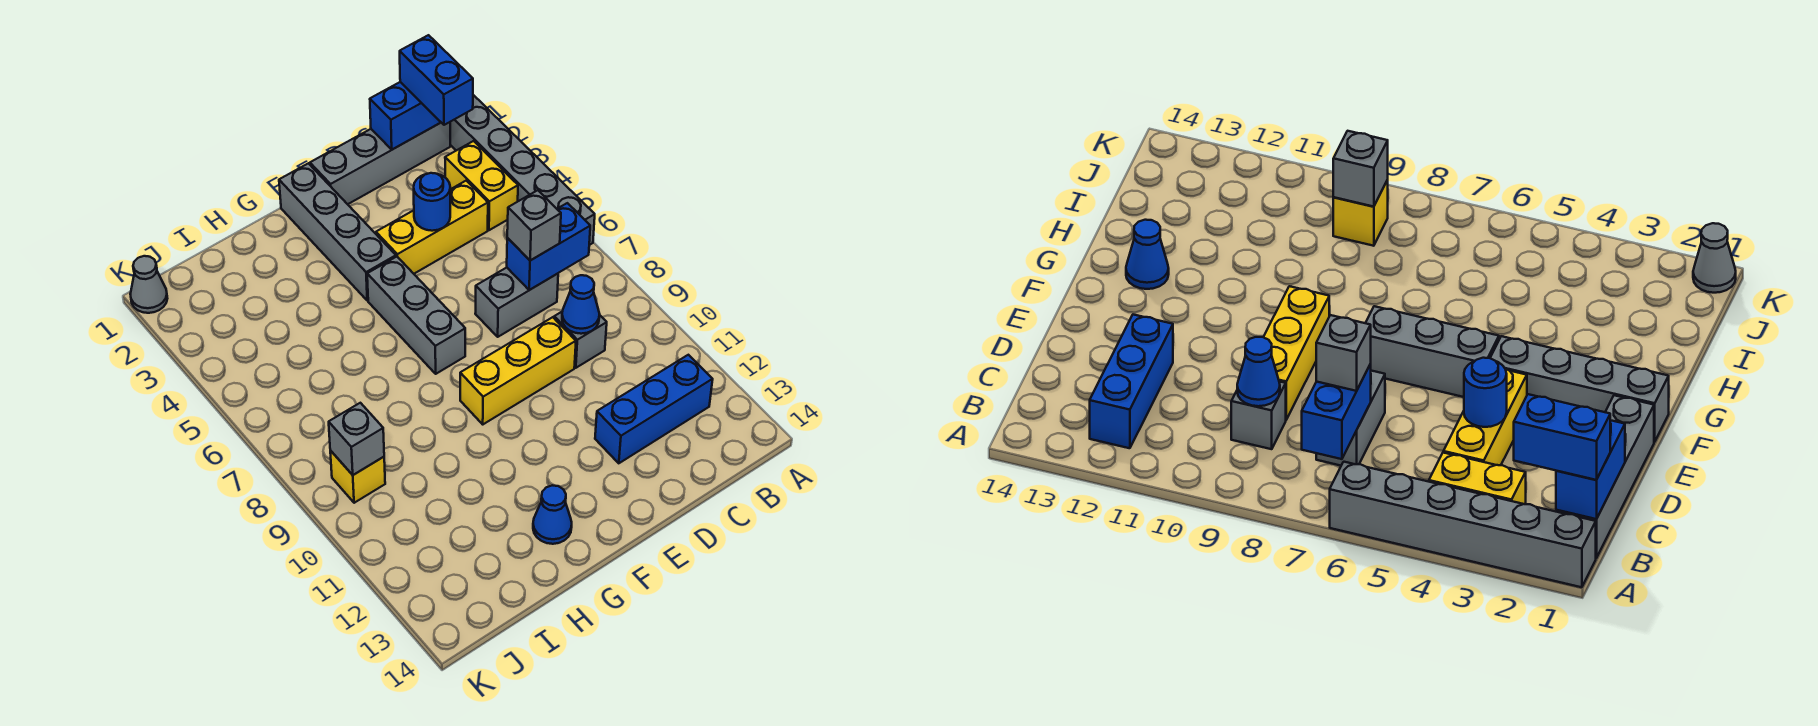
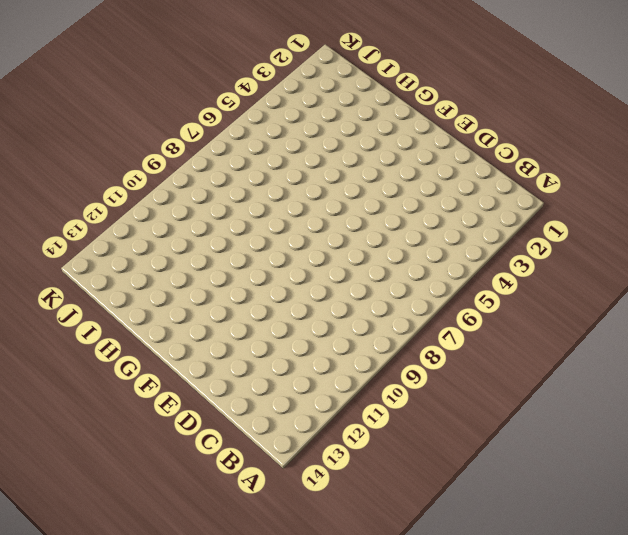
none -> grey brick A1:A6 level 1
none -> grey brick B1:E1 level 1
none -> yellow brick B3:B4 level 1

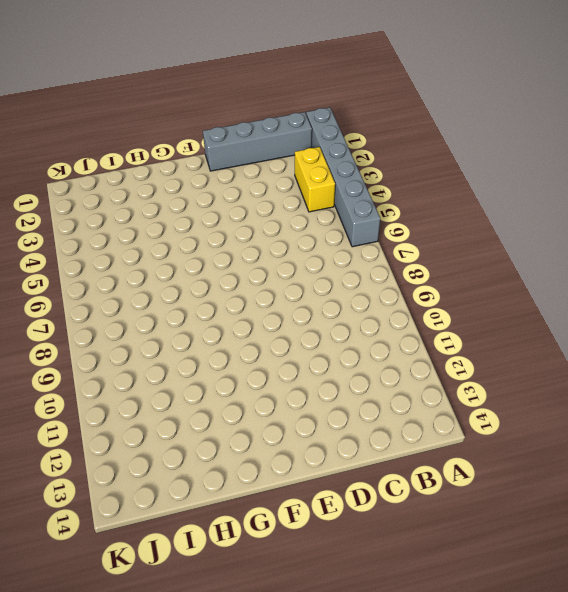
none -> blue brick B12:D12 level 1
none -> yellow brick C4:E4 level 1
none -> grey brick C7:D7 level 1

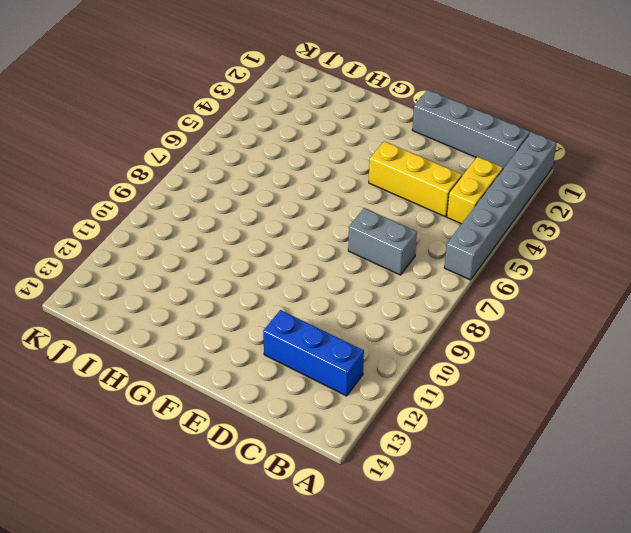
none -> grey brick C9 level 1
none -> yellow brick D9:F9 level 1
none -> grey brick F1:F4 level 1

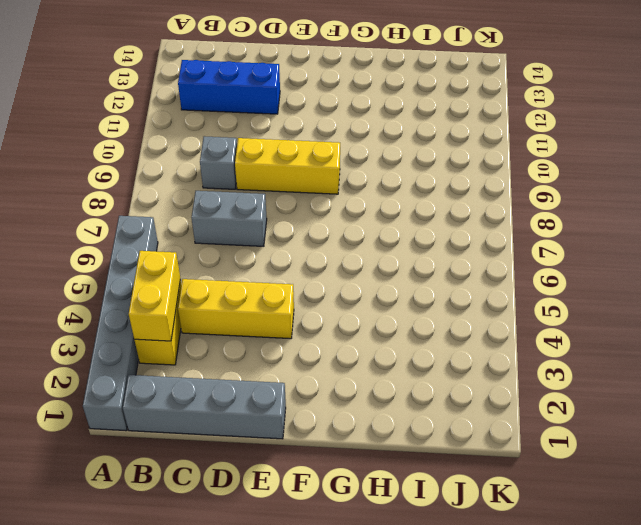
yellow brick B3:B4 level 2 -> none
none -> grey brick F1:F4 level 1
none -> grey brick F5:F7 level 1
none -> blue cone G13 level 1

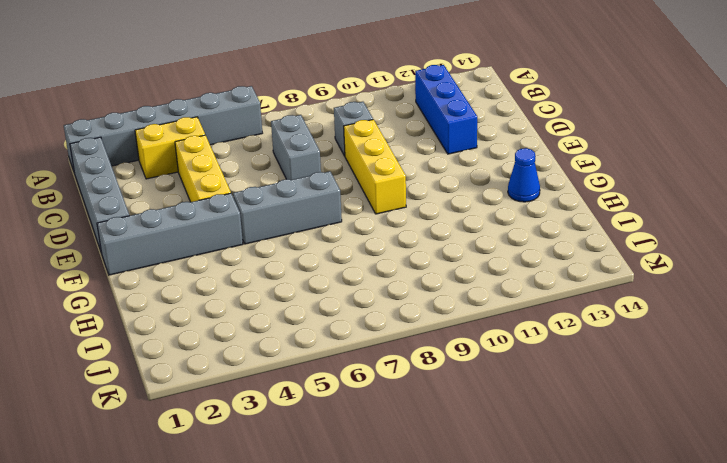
none -> yellow brick J9 level 1
none -> grey cone K1 level 1
none -> blue brick B1:C1 level 2

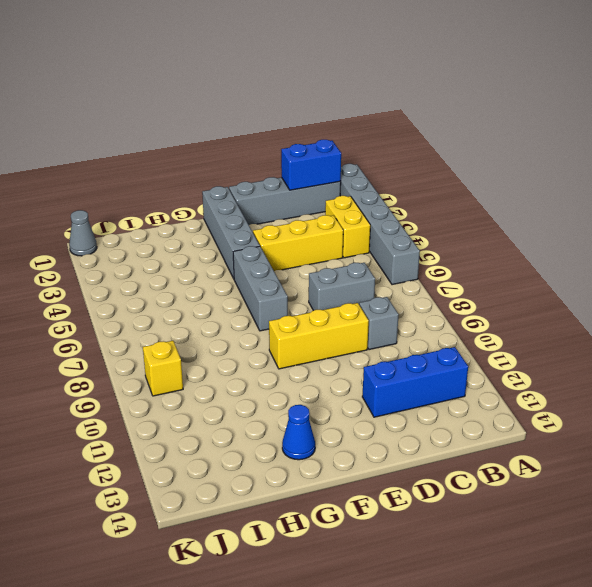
none -> blue brick B7:C7 level 2
none -> blue cone C9 level 2
none -> blue round brick D4 level 2

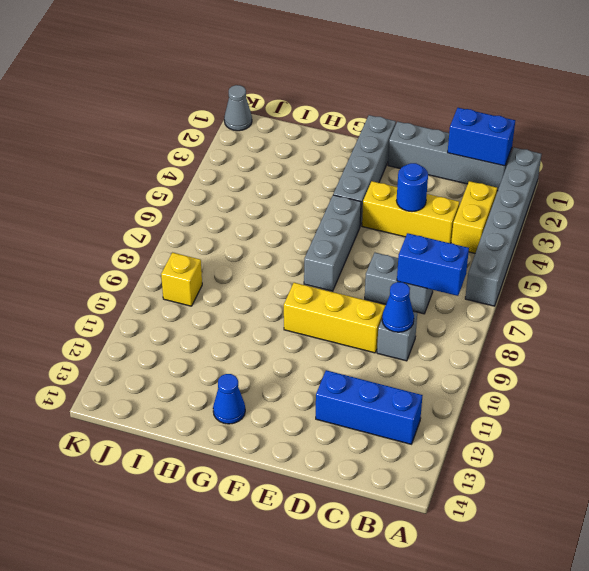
none -> grey brick J9 level 2
none -> blue brick B1:B2 level 3
none -> grey brick C7 level 3

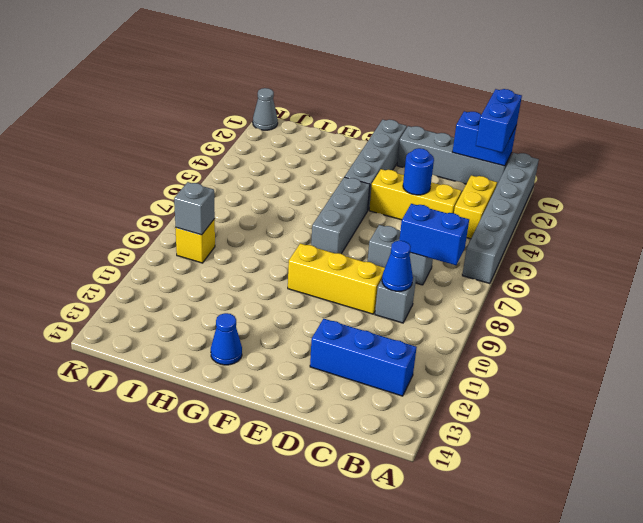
none -> grey brick C7 level 3

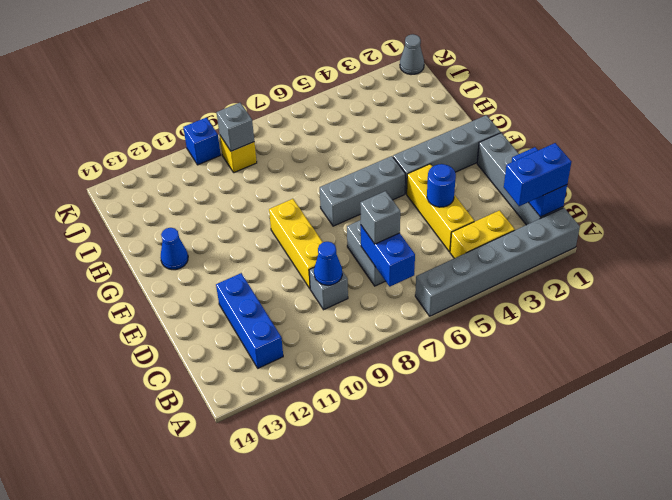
blue brick K10 level 1 -> none

